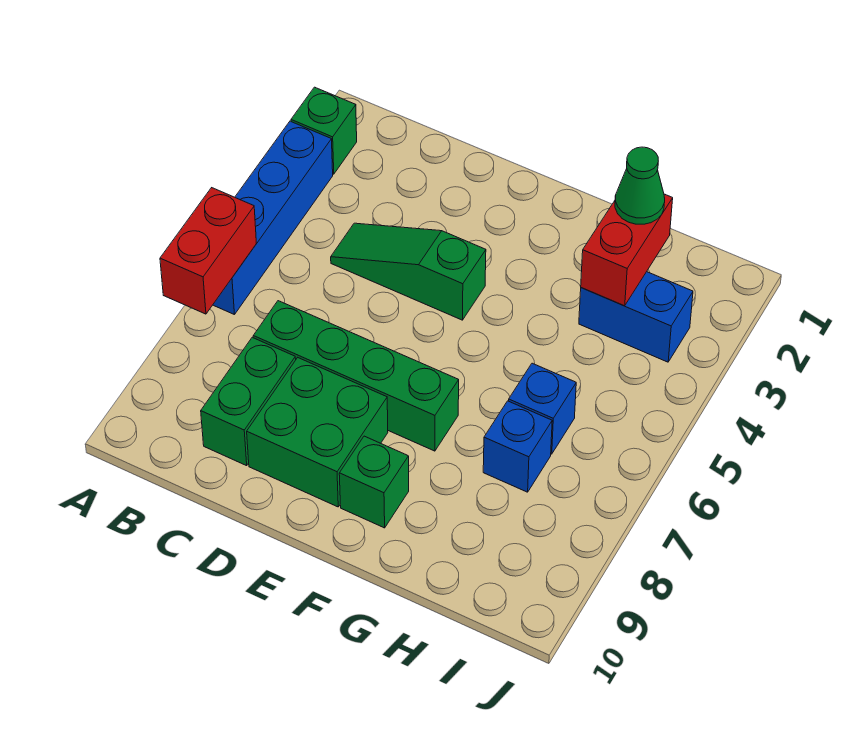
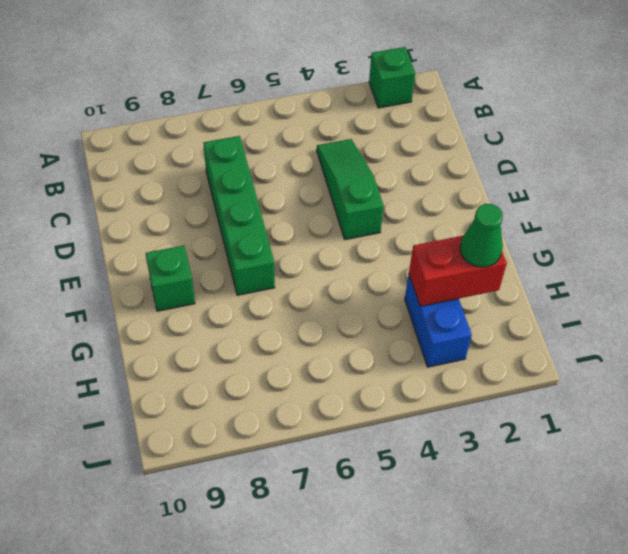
none -> blue brick A3:A6 level 1
none -> green brick C8:C9 level 1
none -> green brick D8:E9 level 1

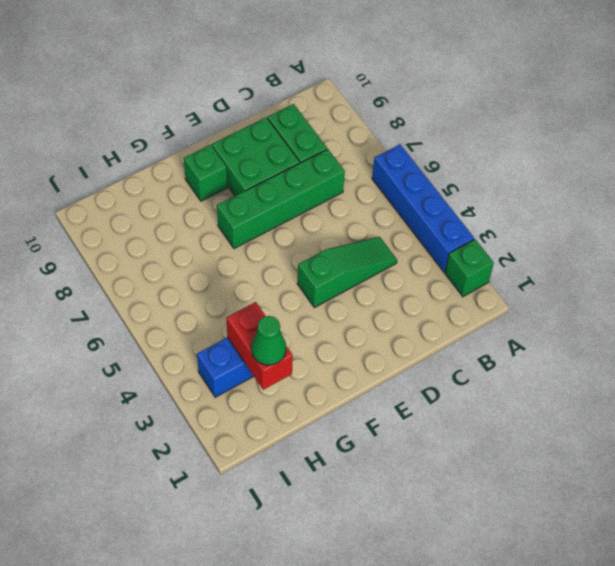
none -> blue brick H6 level 1
none -> blue brick H7 level 1
none -> red brick A6:A7 level 2

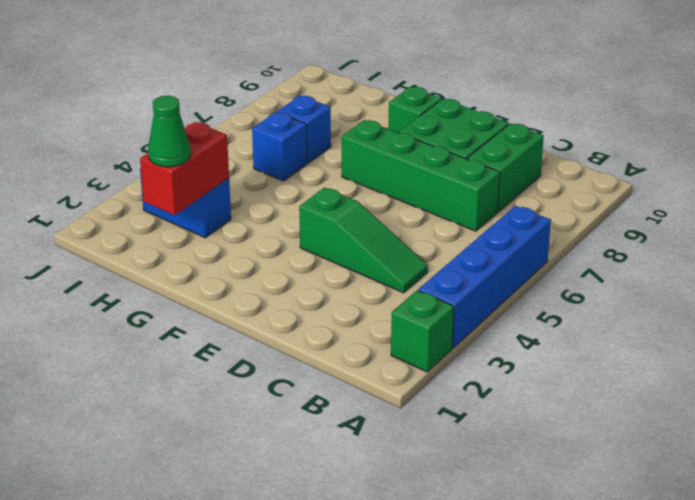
none -> red brick A6:A7 level 2

